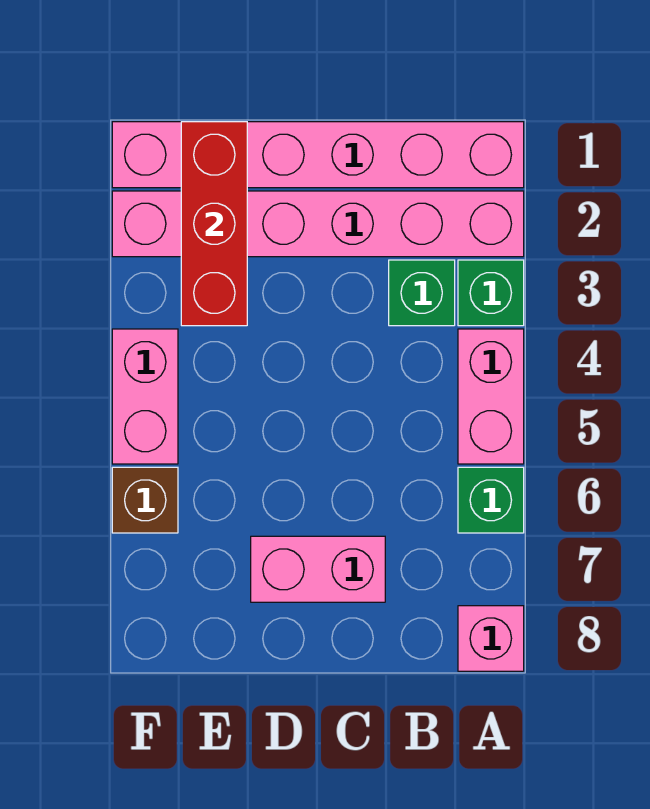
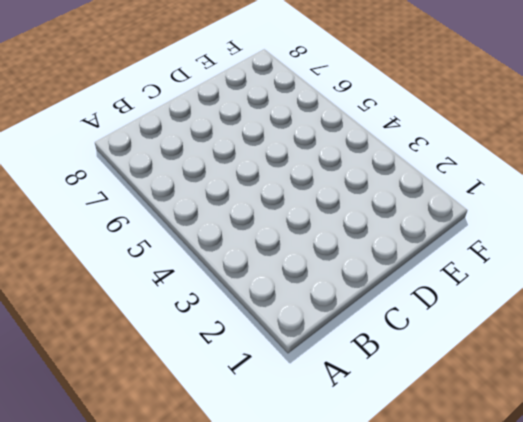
none -> pink brick A1:F1 level 1
none -> pink brick A2:F2 level 1

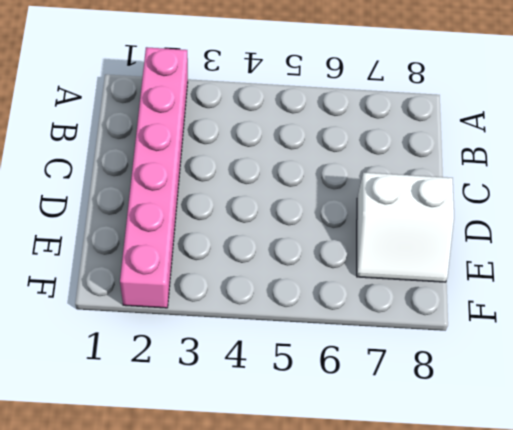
white slope D7:E8 level 1 top D -> pink brick C7:D7 level 1
none -> pink brick A1:F1 level 1
none -> green brick A3 level 1

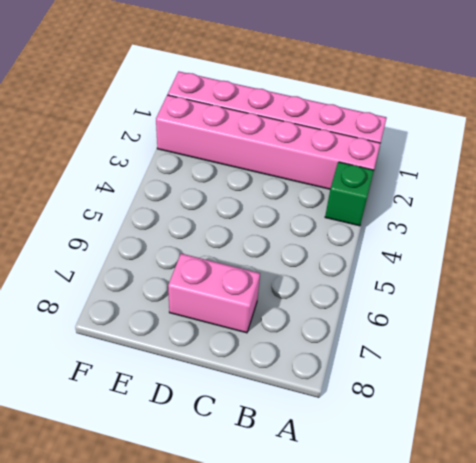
none -> pink brick A4:A5 level 1
none -> green brick A6 level 1

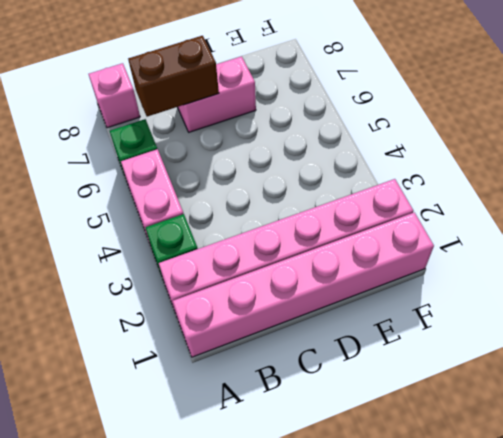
brown brick B7:C7 level 2 -> none
none -> green brick B3 level 1
none -> pink brick F4:F5 level 1

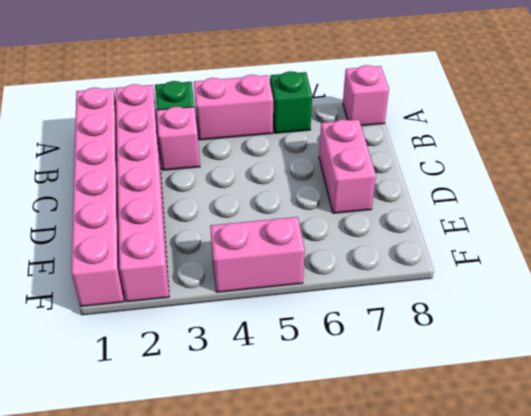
pink brick B3 level 1 -> green brick B3 level 1
none -> brown brick F6 level 1
none -> red brick E1:E3 level 2

